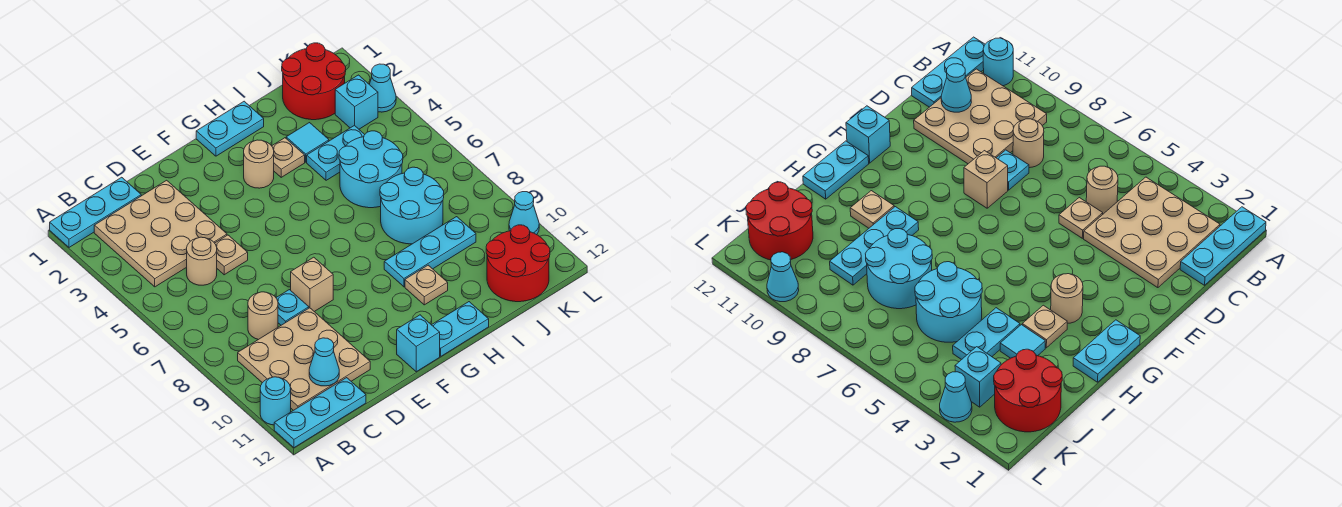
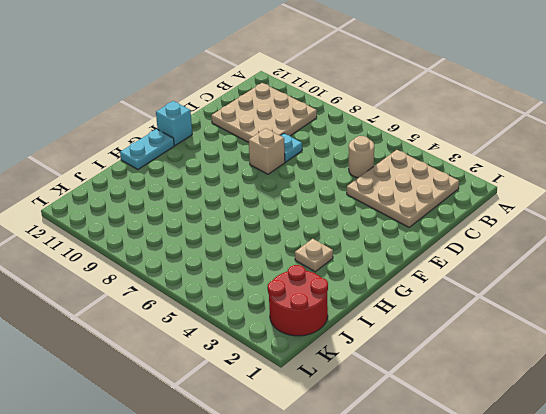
none -> cyan plate A1:C1 level 1
none -> cyan round brick A11 level 1
none -> cyan plate A12:C12 level 1

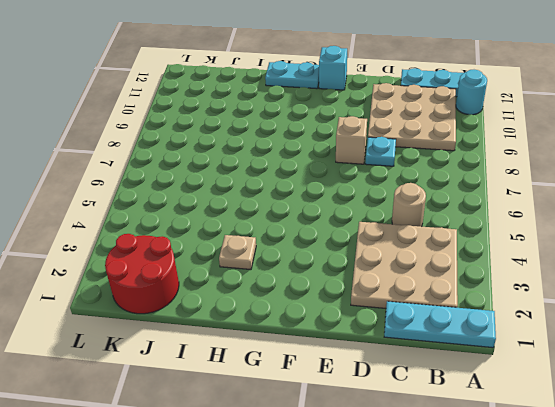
none -> tan round brick C8 level 1
none -> tan plate D5 level 1
none -> cyan plate G1:H1 level 1

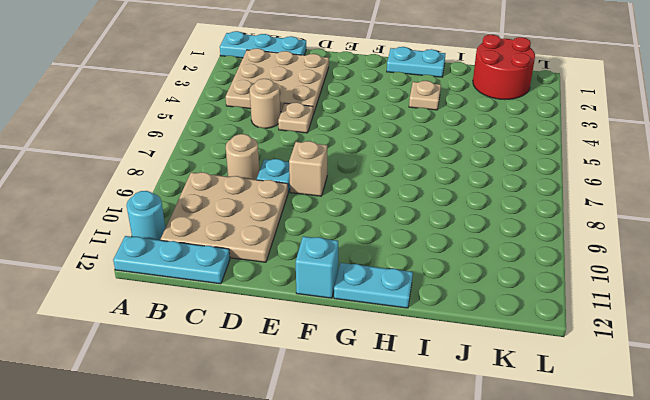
none -> tan round brick G3 level 1
none -> cyan plate H9:J9 level 1
none -> tan plate H10 level 1

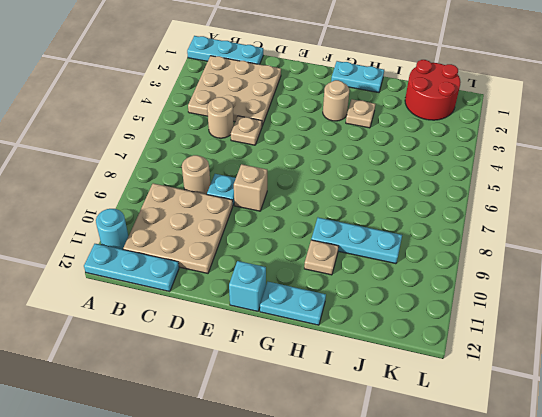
none -> cyan tile I3 level 1
none -> cyan plate I4:J4 level 1
none -> cyan round brick I5:J6 level 1

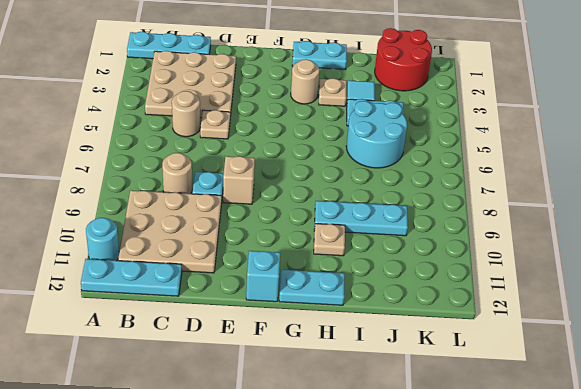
none -> cyan round brick I7:J8 level 1
none -> red round brick J11:K12 level 1
none -> cyan brick K3 level 1

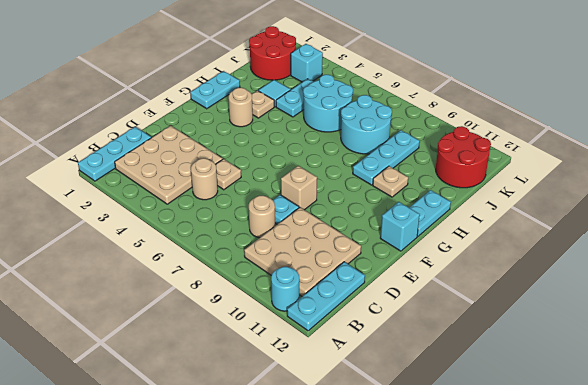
none -> cyan cone L3 level 1
none -> cyan cone L10 level 1
none -> cyan cone C11 level 2

